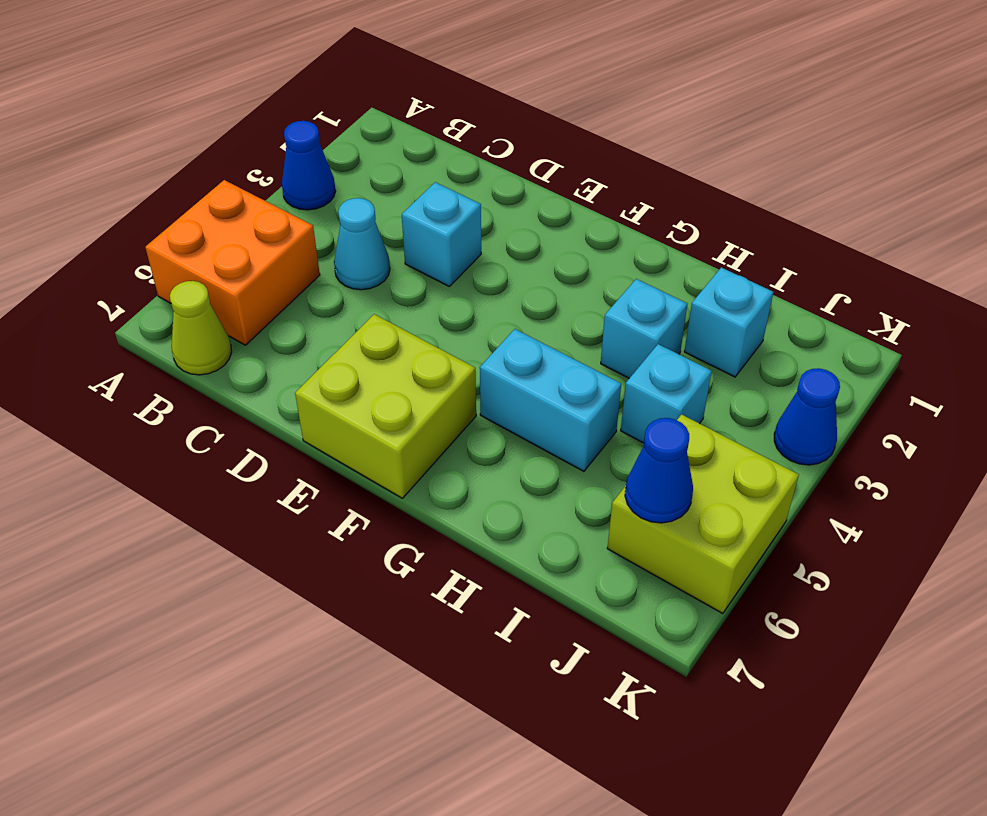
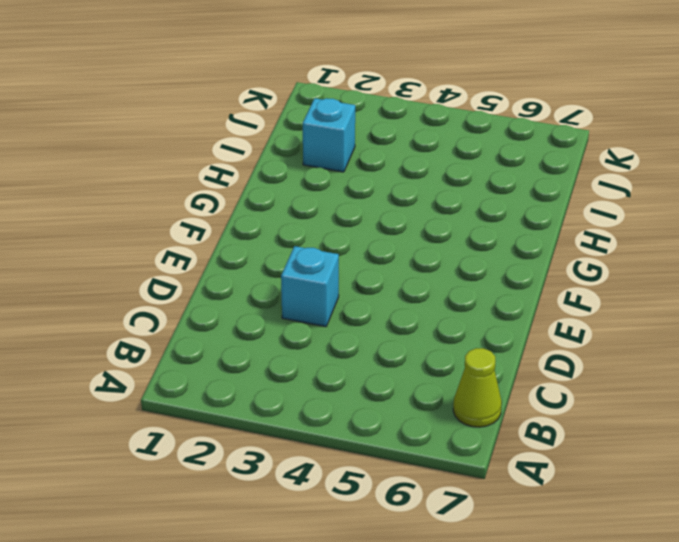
none -> blue cone A3 level 1
none -> orange brick A5:B6 level 1
none -> cyan cone C4 level 1

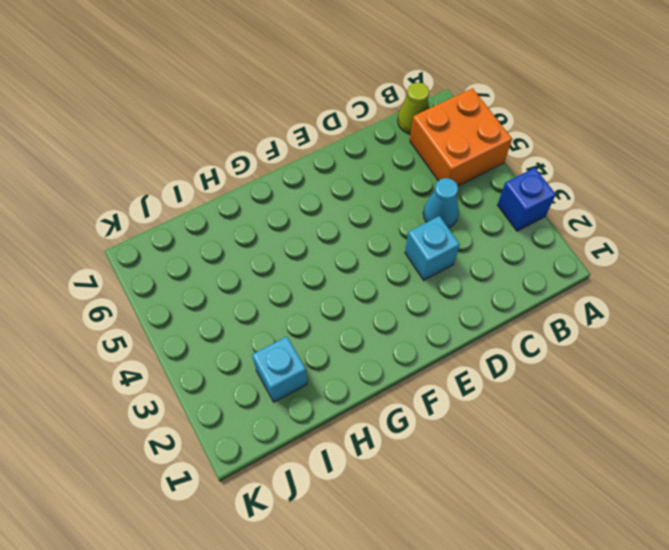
blue brick A3 level 1 -> blue cone A3 level 1
none -> lime brick E6:F7 level 1
none -> cyan brick G5:H5 level 1
none -> cyan brick H3 level 1

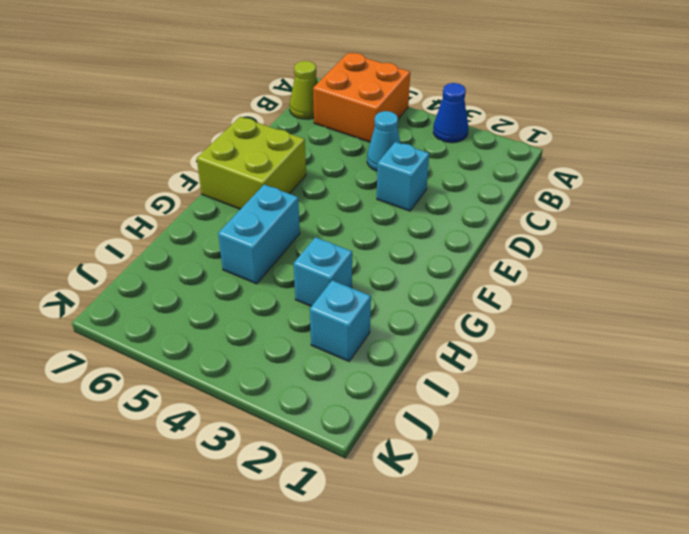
none -> cyan brick I4 level 1
none -> lime brick J5:K6 level 1
none -> blue cone K3 level 1

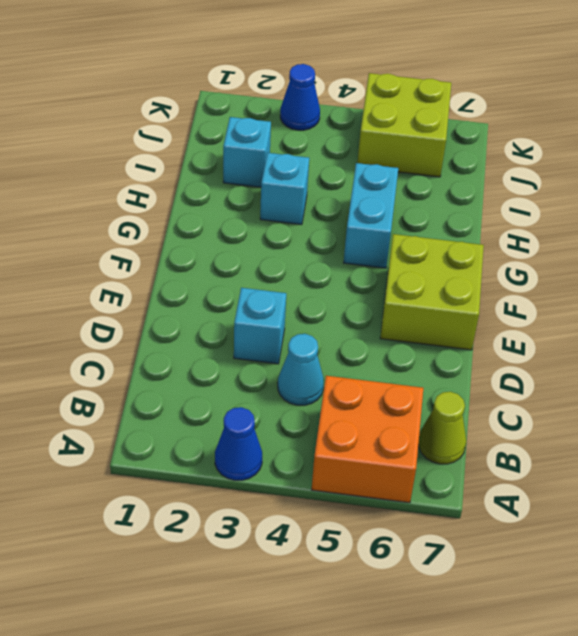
none -> cyan brick I4 level 1
none -> blue cone J6 level 2

